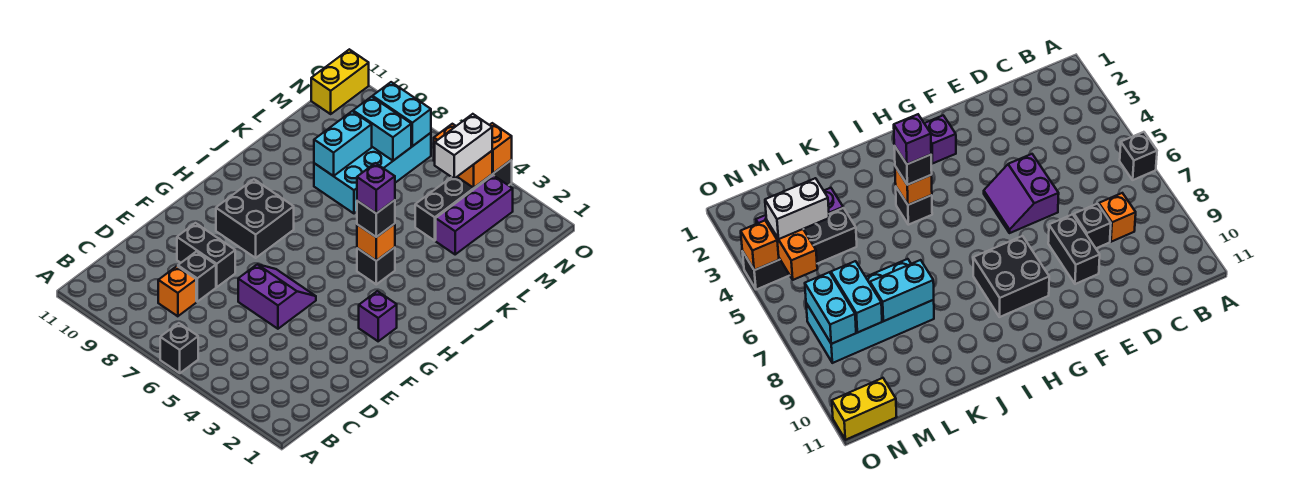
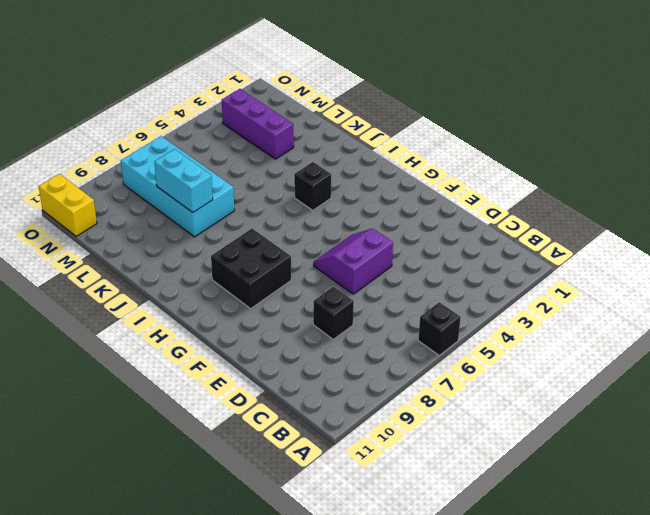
none -> orange brick C8 level 1
none -> black brick E8:E9 level 1
none -> purple brick G2 level 1

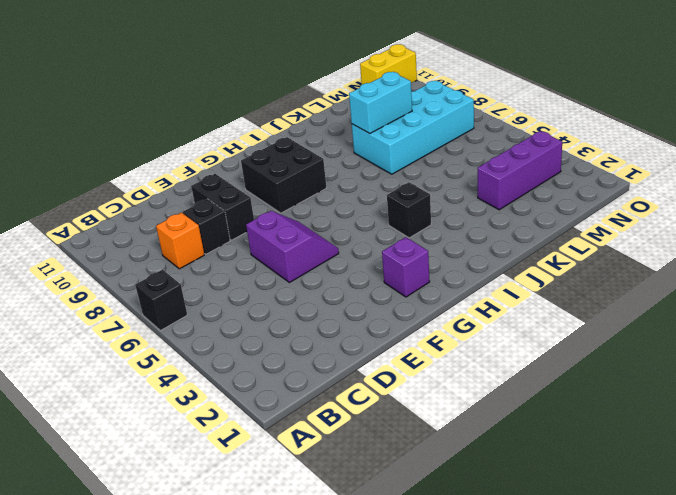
none -> black brick L4:O4 level 1
none -> orange brick I4 level 2
none -> cyan brick M7:M8 level 2

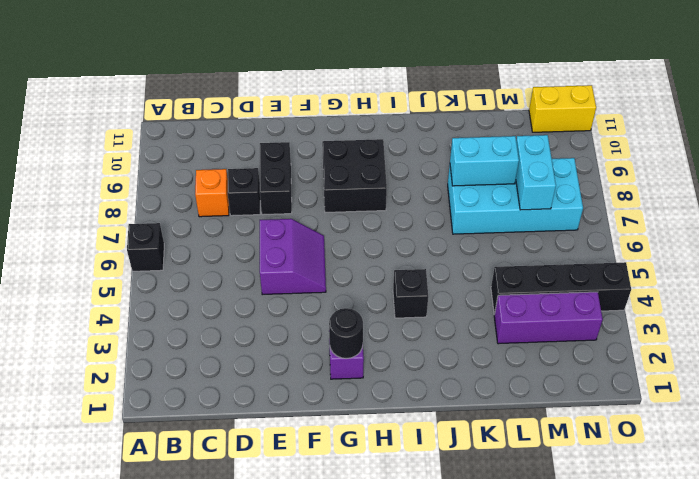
black round brick G2 level 2 -> none
none -> orange brick I4 level 2
none -> orange brick N4:N5 level 2
none -> cyan brick N7:N8 level 2

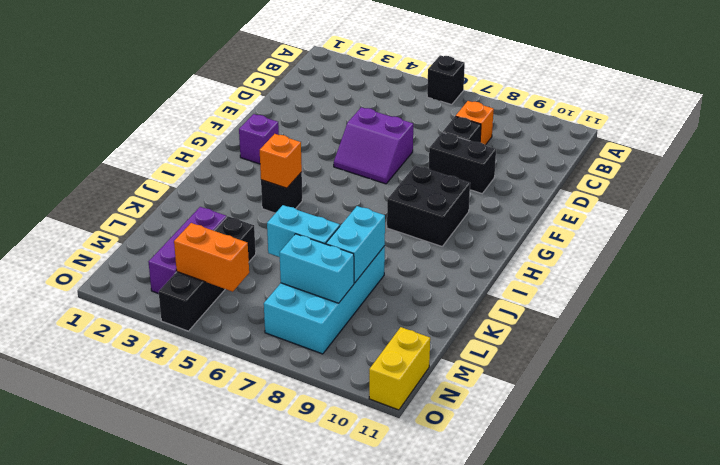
cyan brick L6:L7 level 2 -> cyan brick N7:N8 level 2
none -> orange brick O4 level 2
none -> black brick I4 level 3
none -> white brick M4:N4 level 3

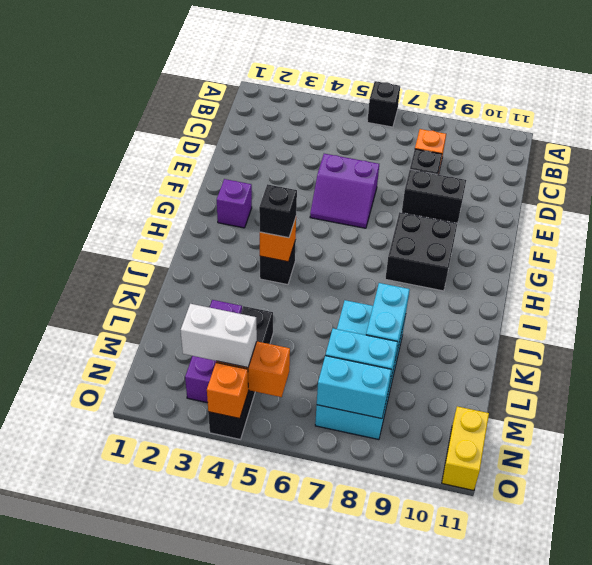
white brick N3:N4 level 3 -> white brick M4:N4 level 3
none -> purple brick I4 level 4

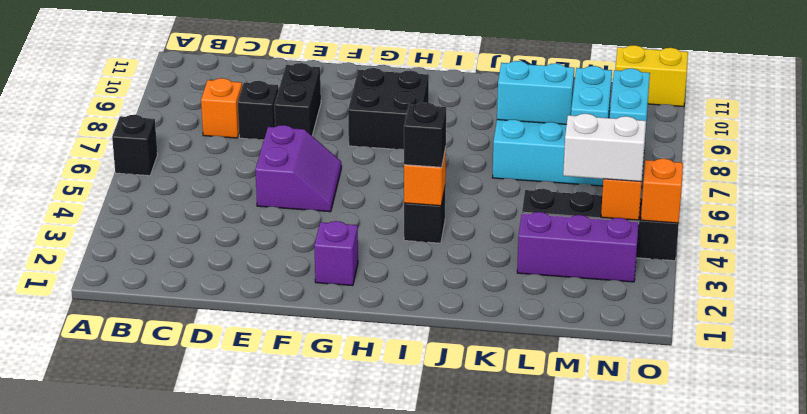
none -> purple brick I4 level 4

